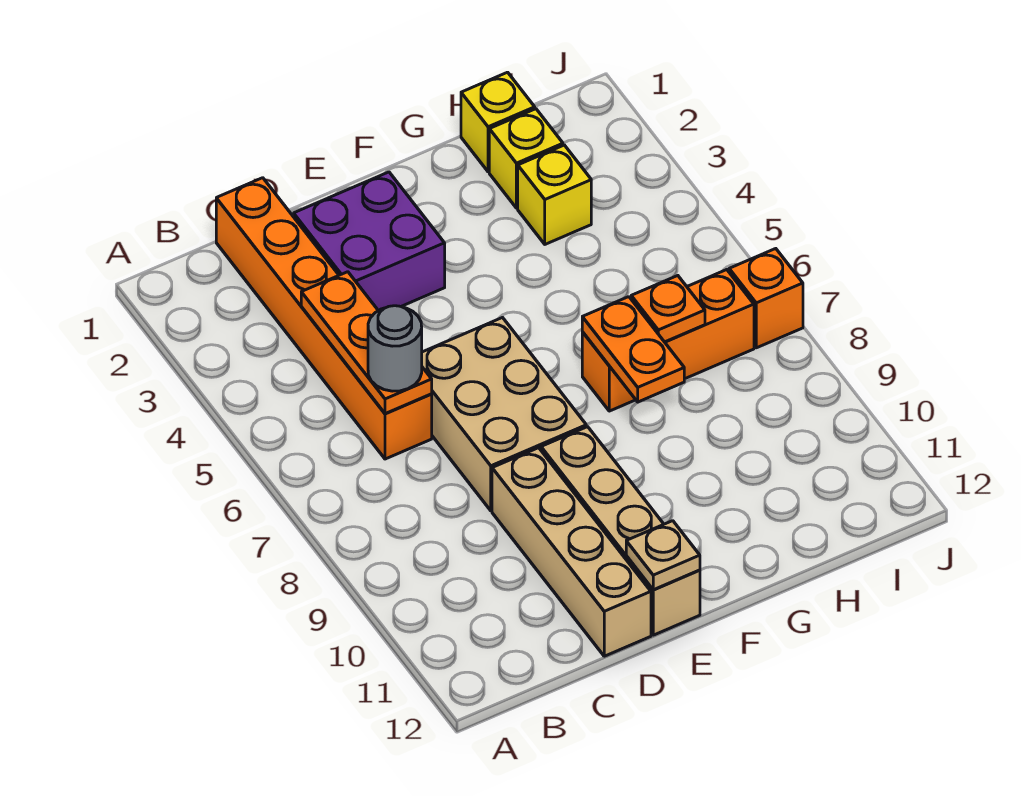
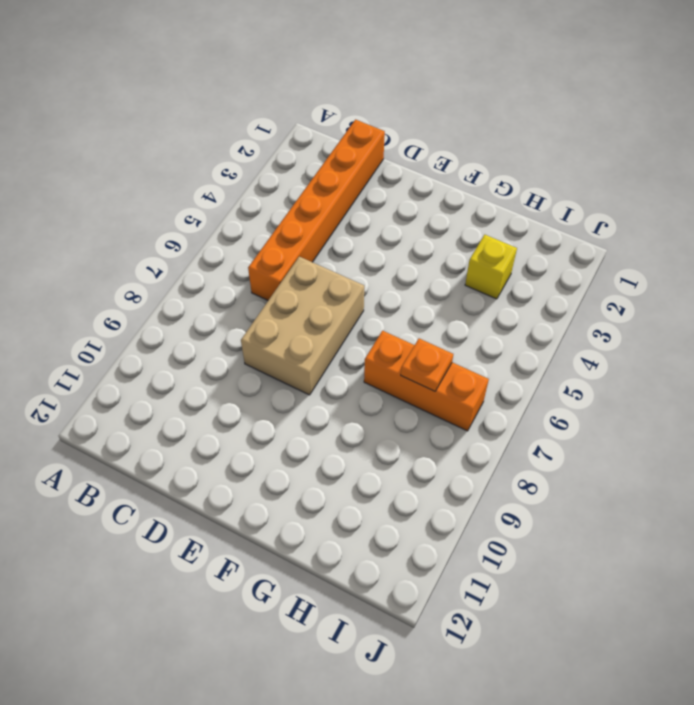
none -> purple brick D2:E3 level 1
none -> tan brick D9:D12 level 1
none -> tan brick E9:E12 level 1

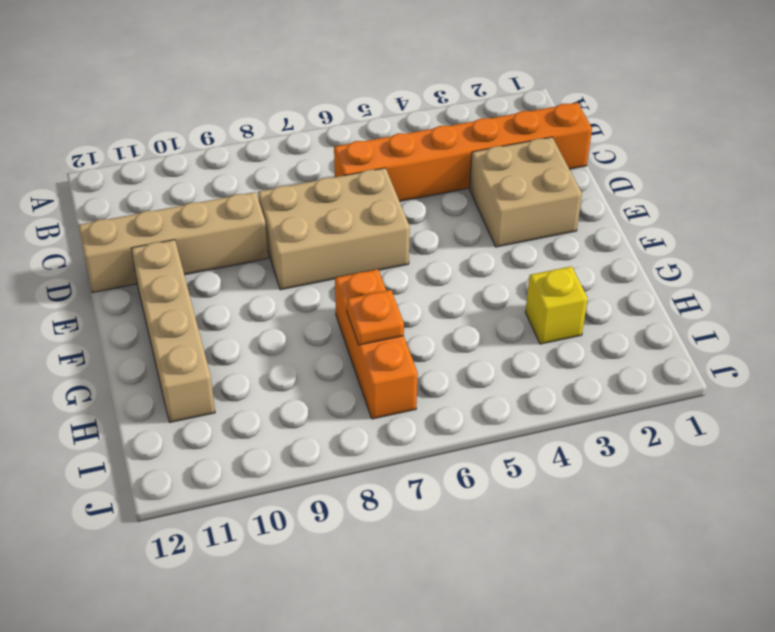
tan brick D2:E3 level 1 -> purple brick D2:E3 level 1
tan brick E11:H11 level 1 -> tan brick E9:E12 level 1
none -> yellow brick H1 level 1
none -> yellow brick H2 level 1
none -> orange brick J7 level 1

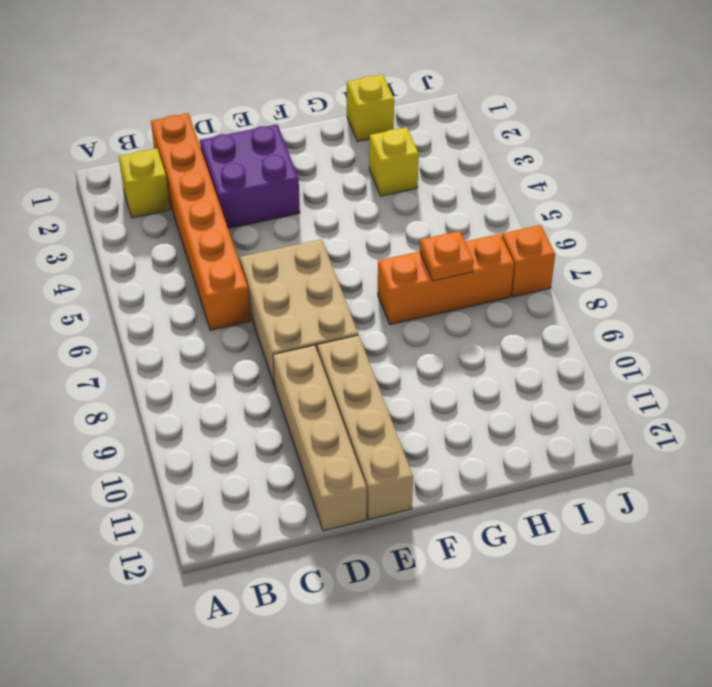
yellow brick B2 level 1 -> yellow brick H2 level 1
none -> orange plate C4:C6 level 2
none -> tan plate E12 level 2
none -> orange plate G7:G8 level 2

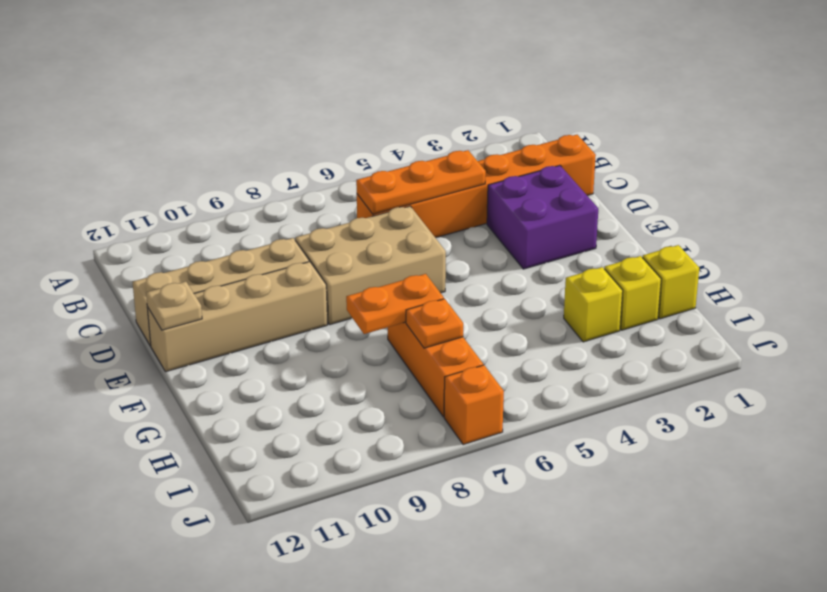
none -> grey round brick C6 level 3

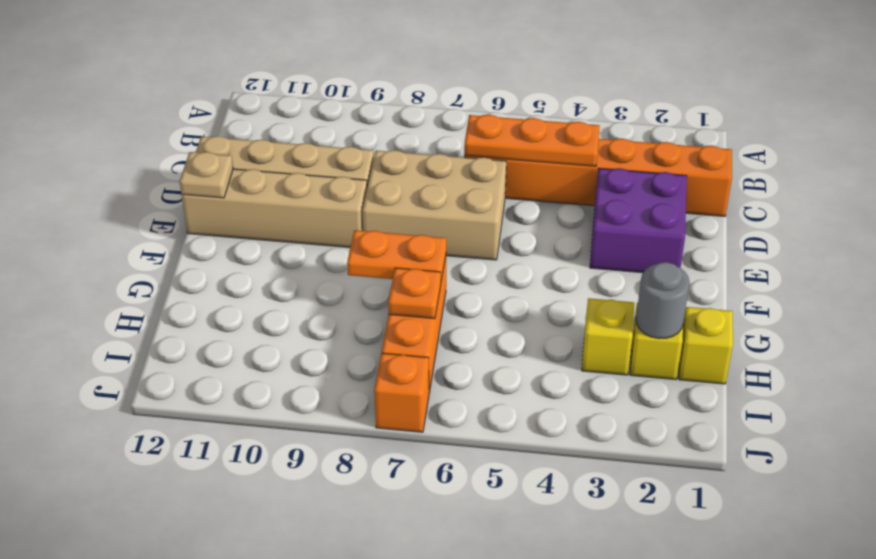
grey round brick H2 level 2 -> grey round brick C6 level 3

